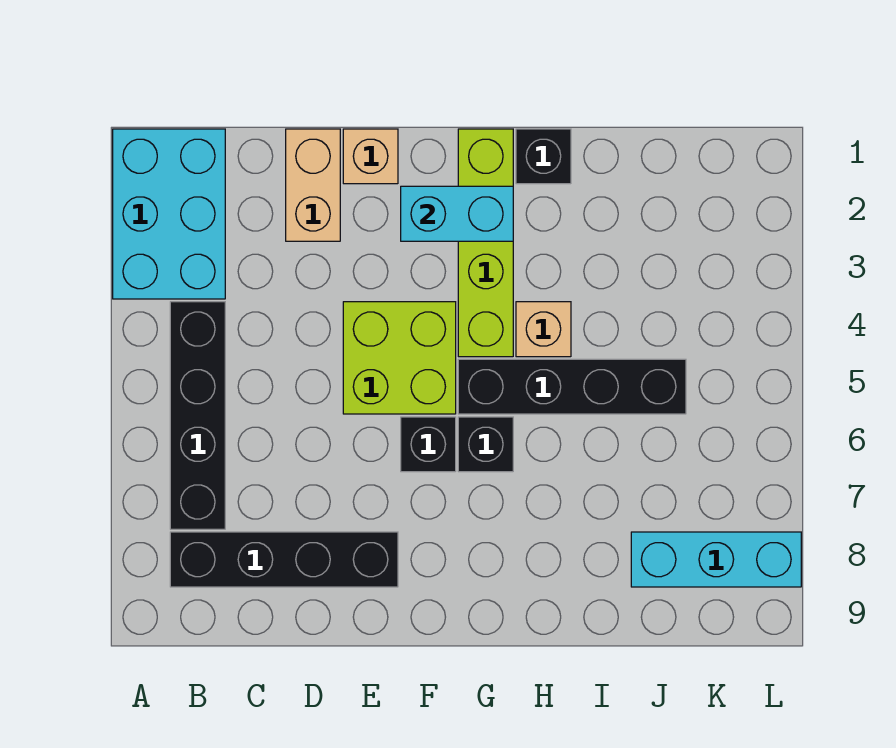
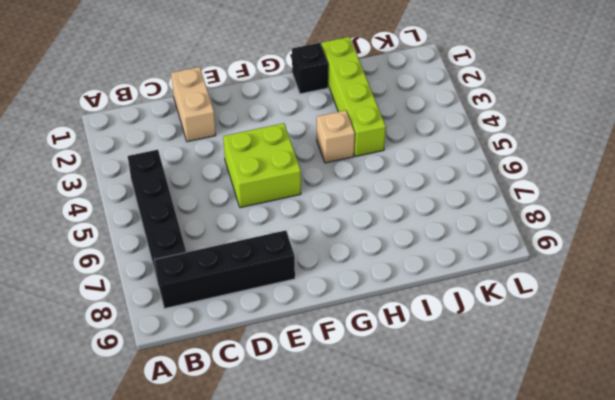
lime brick I1:I4 level 1 -> lime brick G1:G4 level 1
none -> cyan brick A1:B3 level 1
none -> tan brick E1 level 1
none -> black brick F6 level 1

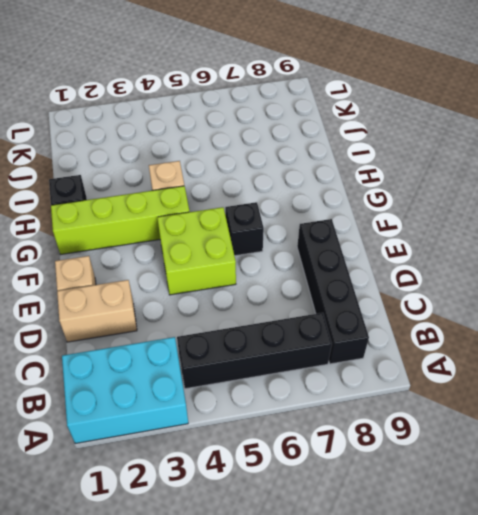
none -> black brick G5:J5 level 1
none -> black brick G6 level 1
none -> cyan brick J8:L8 level 1

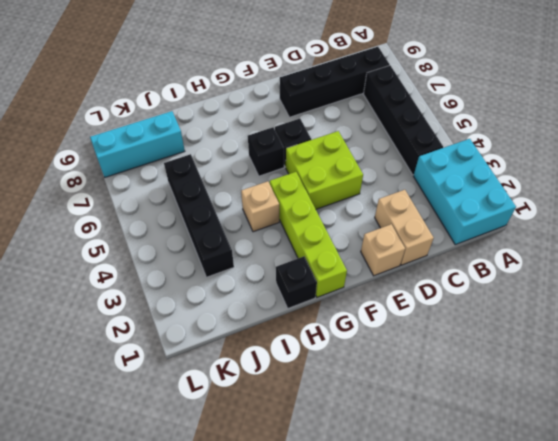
black brick J3:J6 level 1 -> black brick G5:J5 level 1
none -> cyan brick F2:G2 level 2

